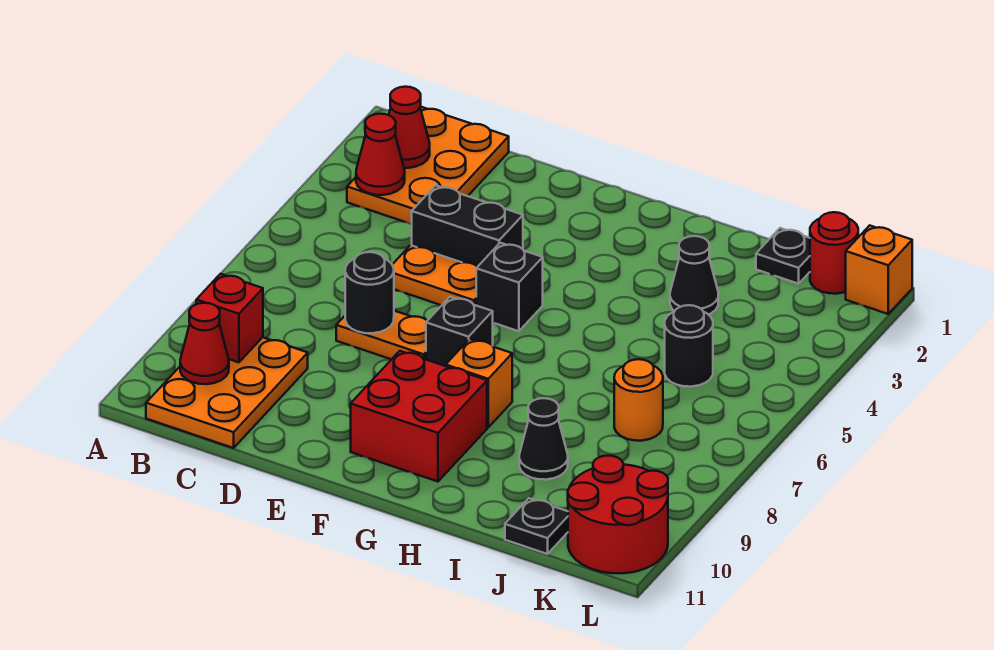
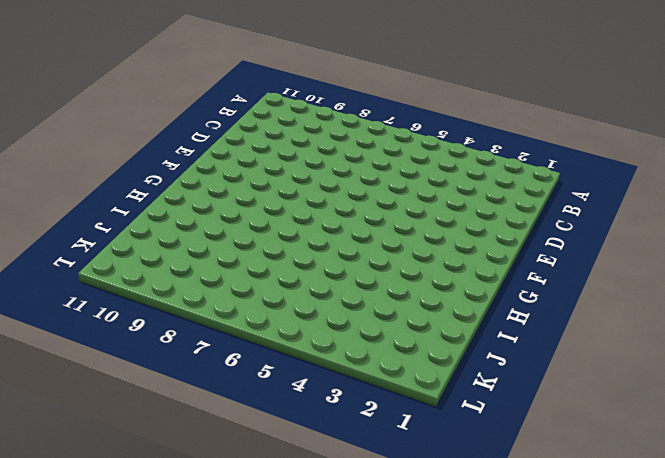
none -> orange plate B1:C3 level 1
none -> orange plate B9:C11 level 1
none -> black brick D4:E4 level 1

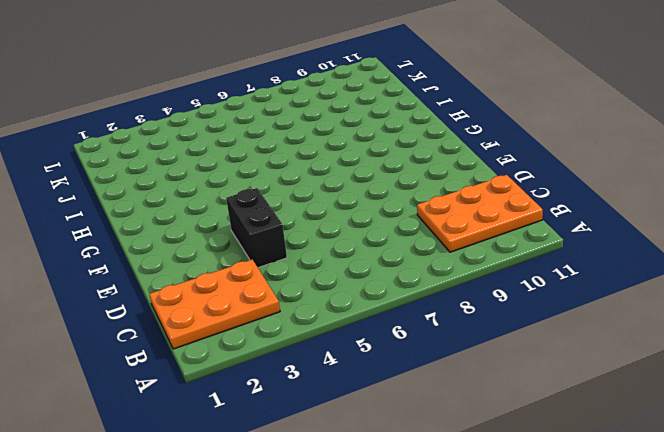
none -> orange plate D5:E5 level 1
none -> orange plate D7:E7 level 1
none -> black brick F5 level 1

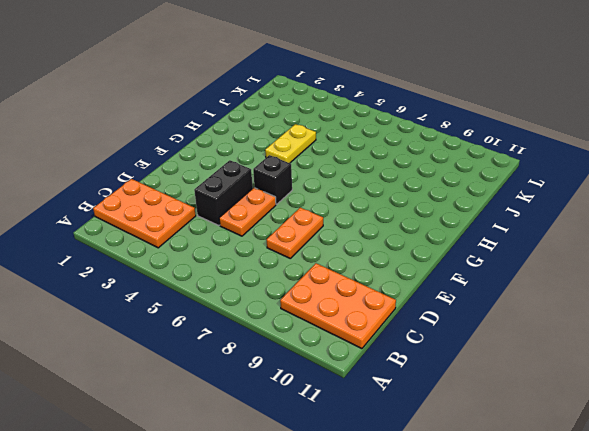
yellow plate H4:I4 level 1 -> none
none -> black brick F7 level 1
none -> red brick F9:G10 level 1
none -> orange brick G8 level 1

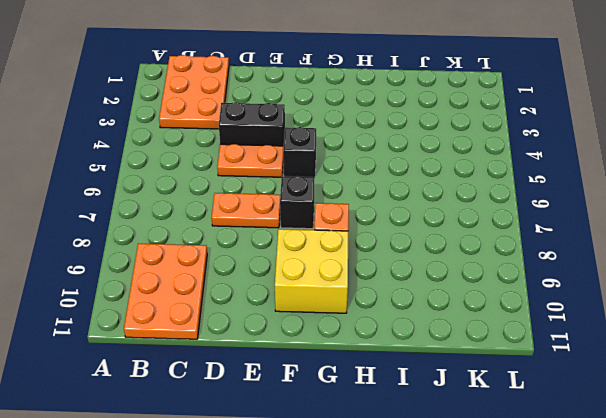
yellow brick F9:G10 level 1 -> red brick F9:G10 level 1
none -> black cone I3 level 1
none -> black cone I9 level 1
none -> black plate J1 level 1

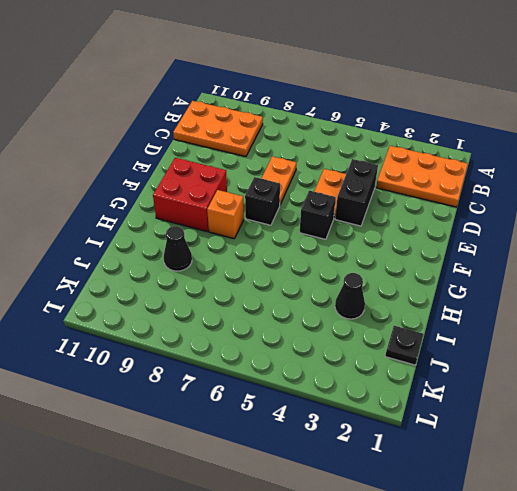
none -> black round brick J5 level 1
none -> orange round brick J7 level 1
none -> black plate J11 level 1

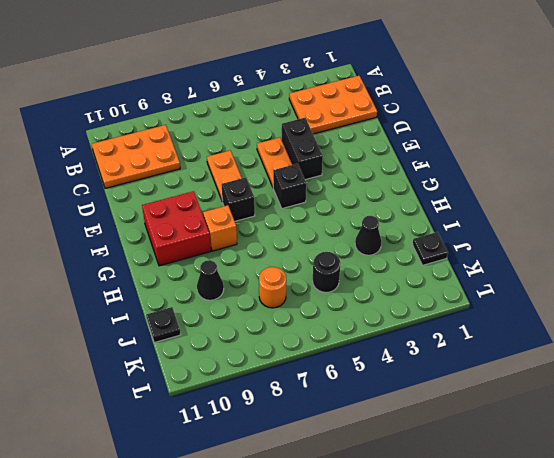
none -> red round brick K1 level 1
none -> red round brick K10:L11 level 1
none -> orange brick L1 level 1

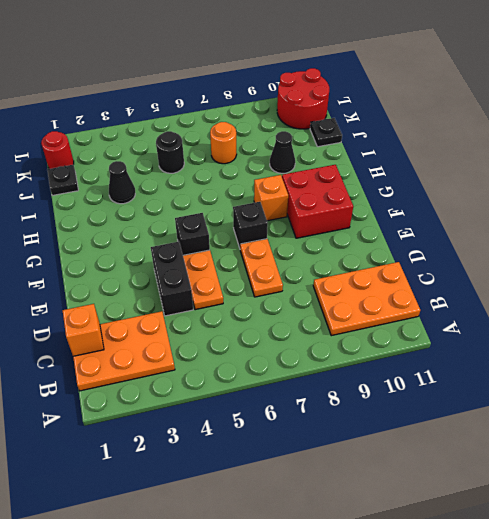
orange brick C1 level 2 -> orange brick L1 level 1
none -> red cone B2 level 2
none -> red cone B3 level 2
none -> red brick B9 level 2

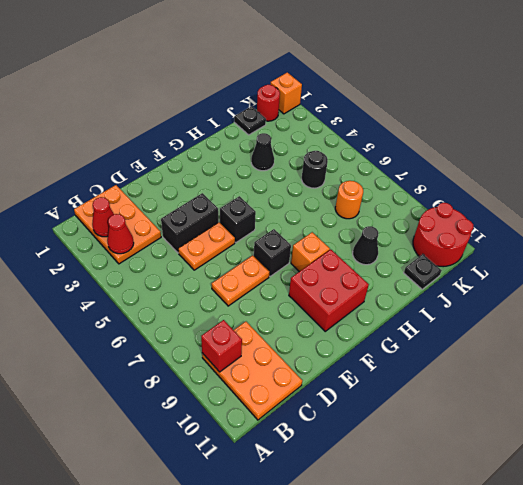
none -> red cone B10 level 2
none -> black round brick D7 level 2

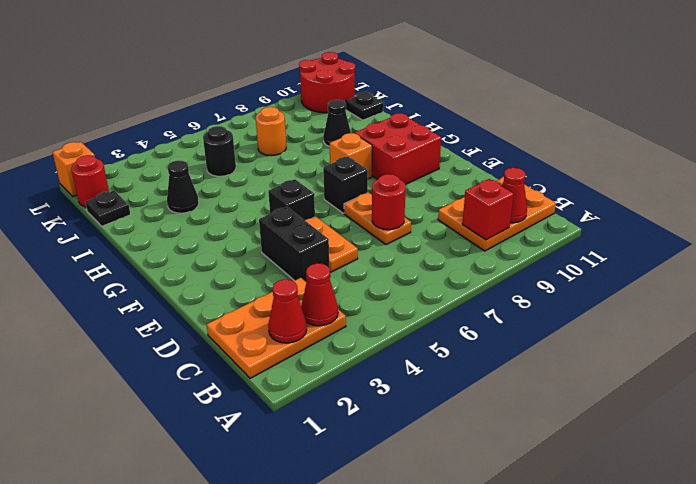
red round brick D7 level 2 -> black round brick D7 level 2

